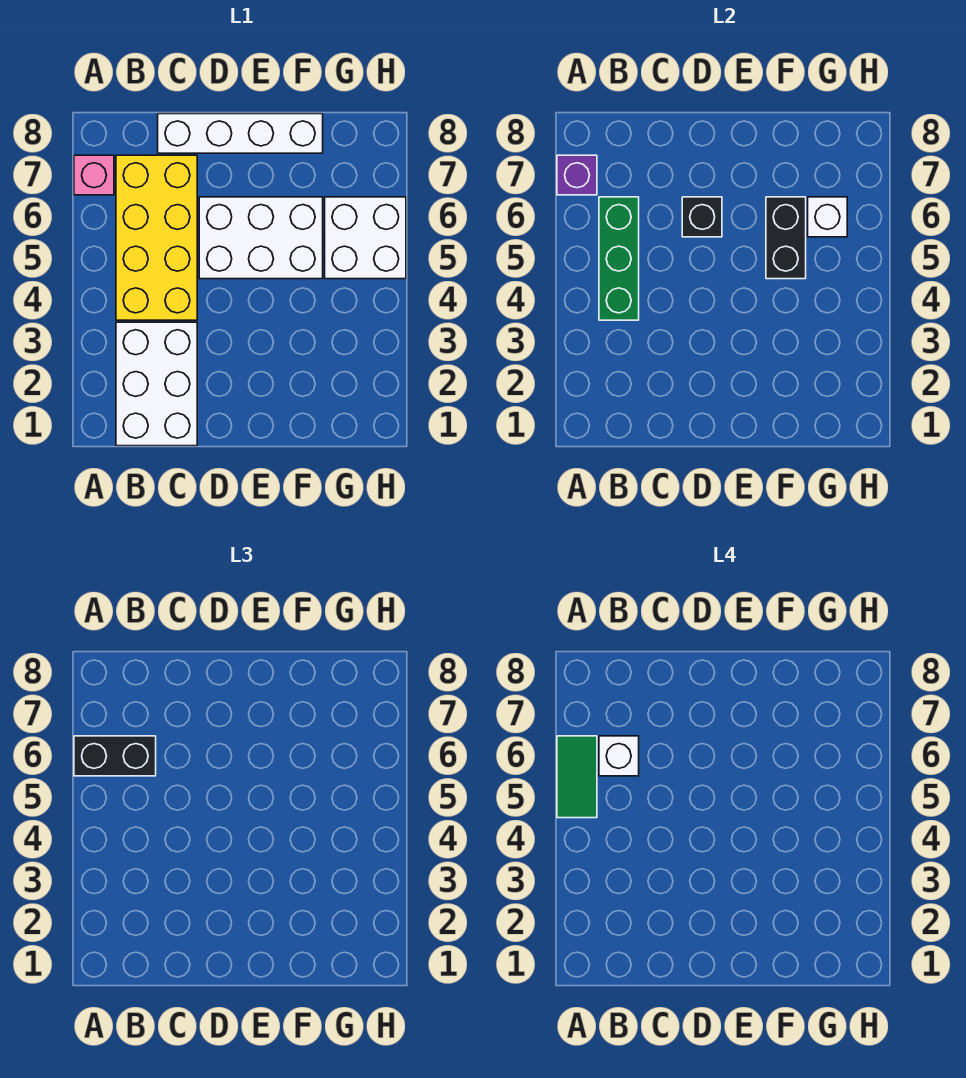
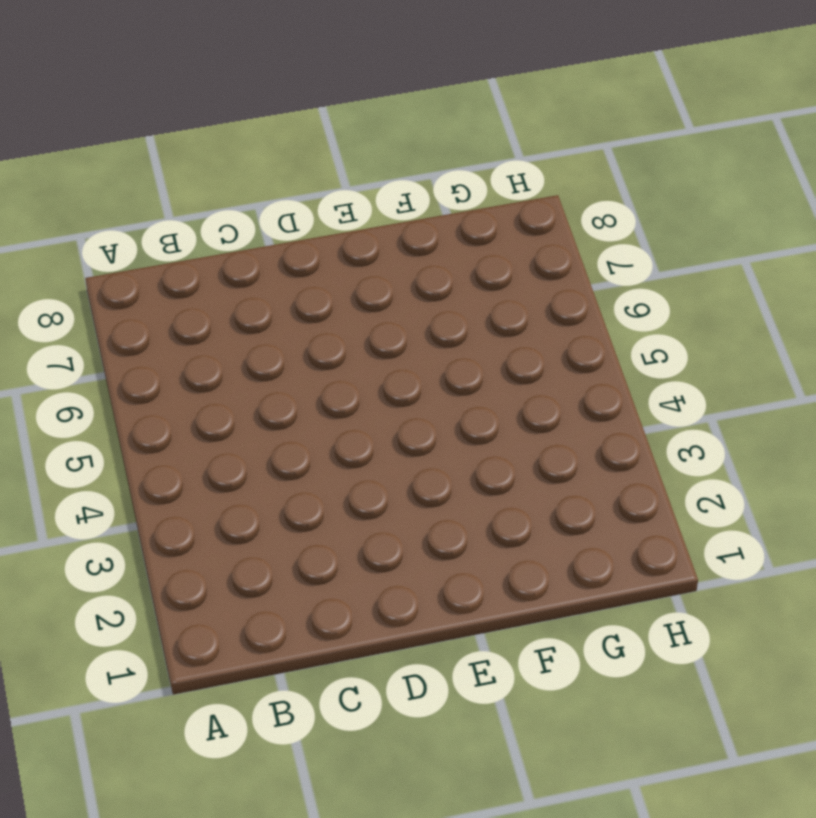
none -> pink brick A7 level 1
none -> white brick B1:C3 level 1
none -> yellow brick B4:C7 level 1

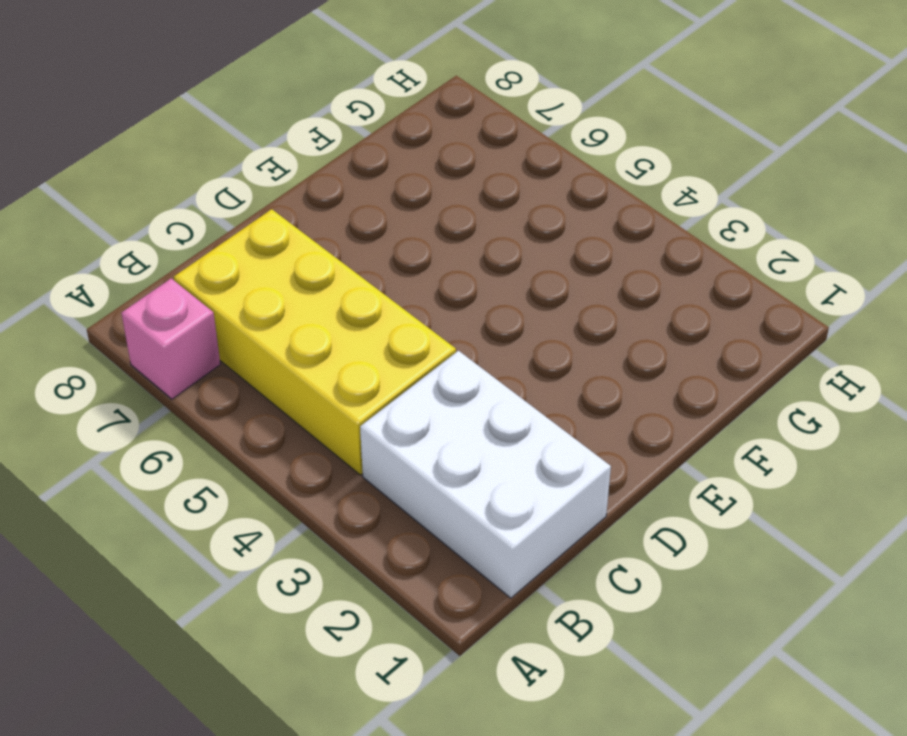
none -> white brick C8:F8 level 1
none -> white brick D5:F6 level 1
none -> white brick G5:H6 level 1

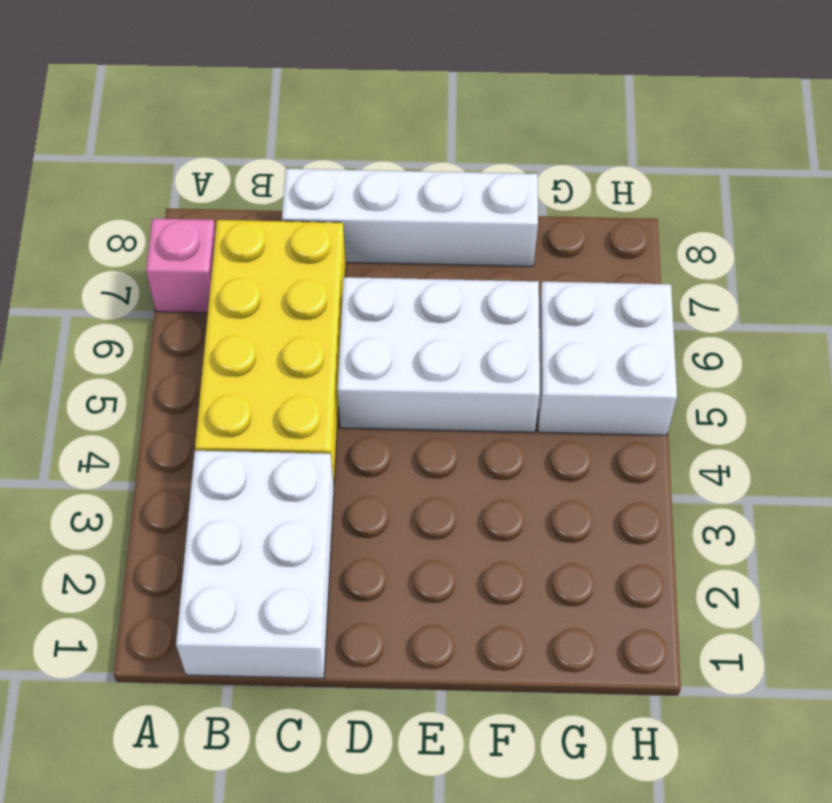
none -> purple brick A7 level 2
none -> green brick B4:B6 level 2
none -> black brick D6 level 2

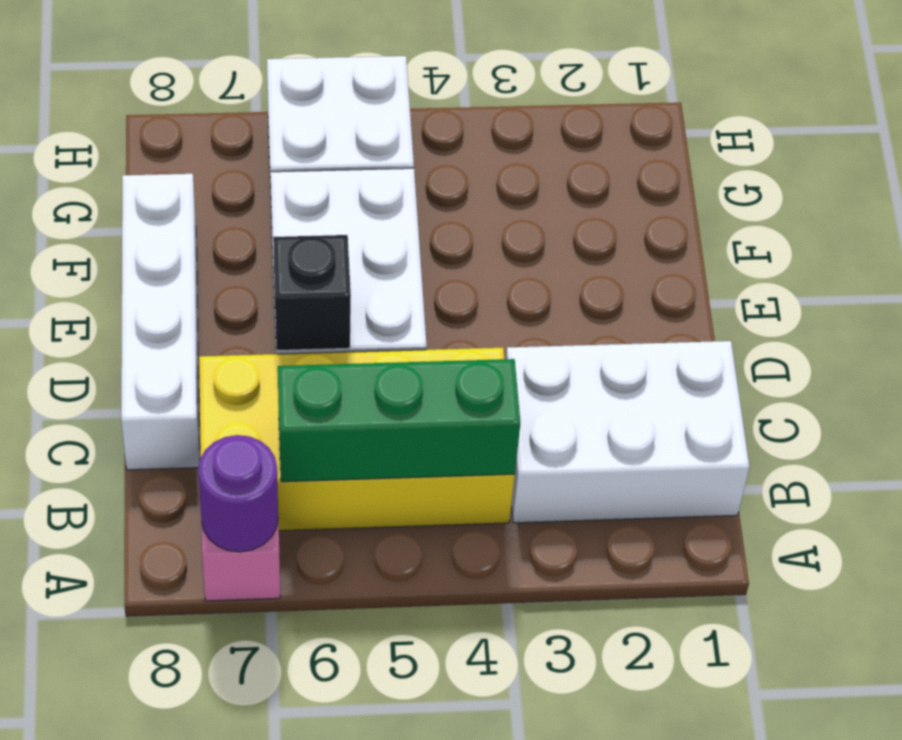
purple round brick A7 level 2 -> purple brick A7 level 2
none -> black brick F5:F6 level 2
none -> white brick G6 level 2
none -> black brick A6:B6 level 3

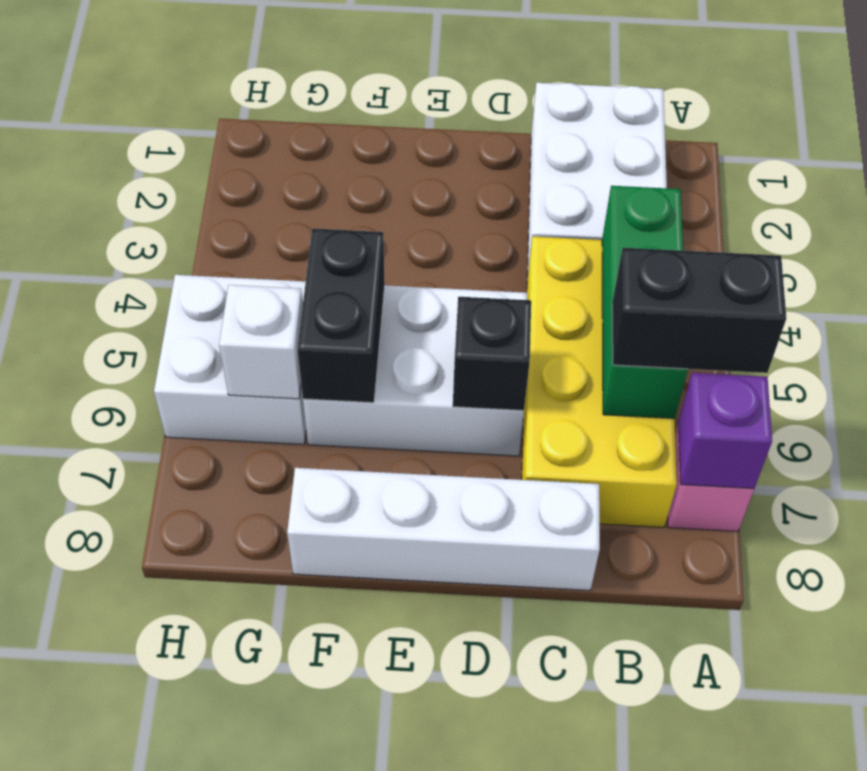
none -> green tile A5:A6 level 4
none -> white brick B6 level 4

